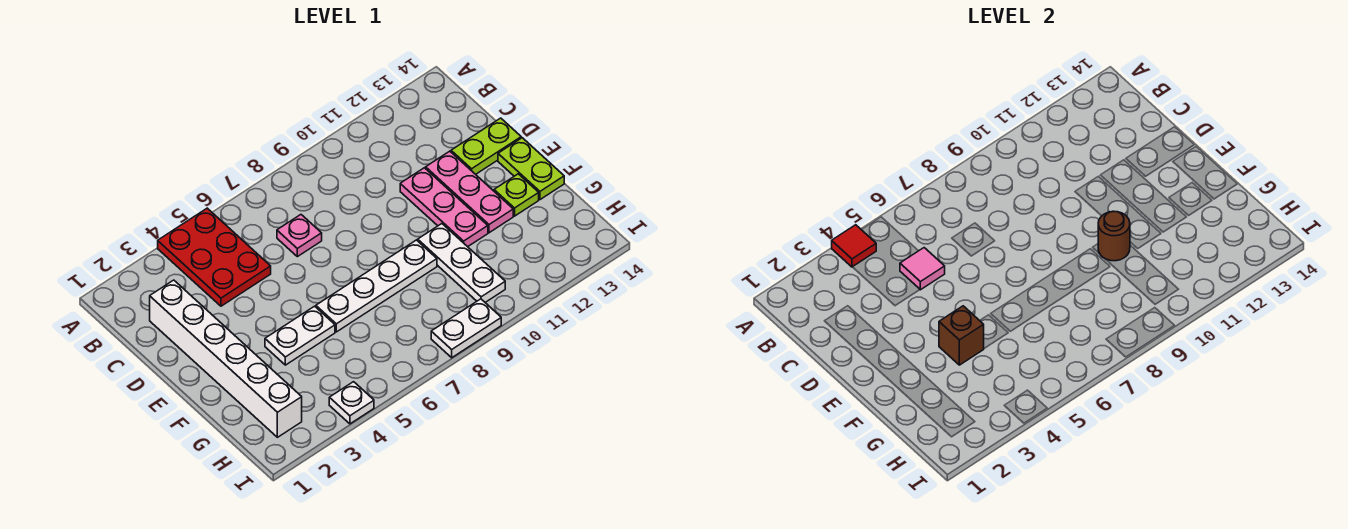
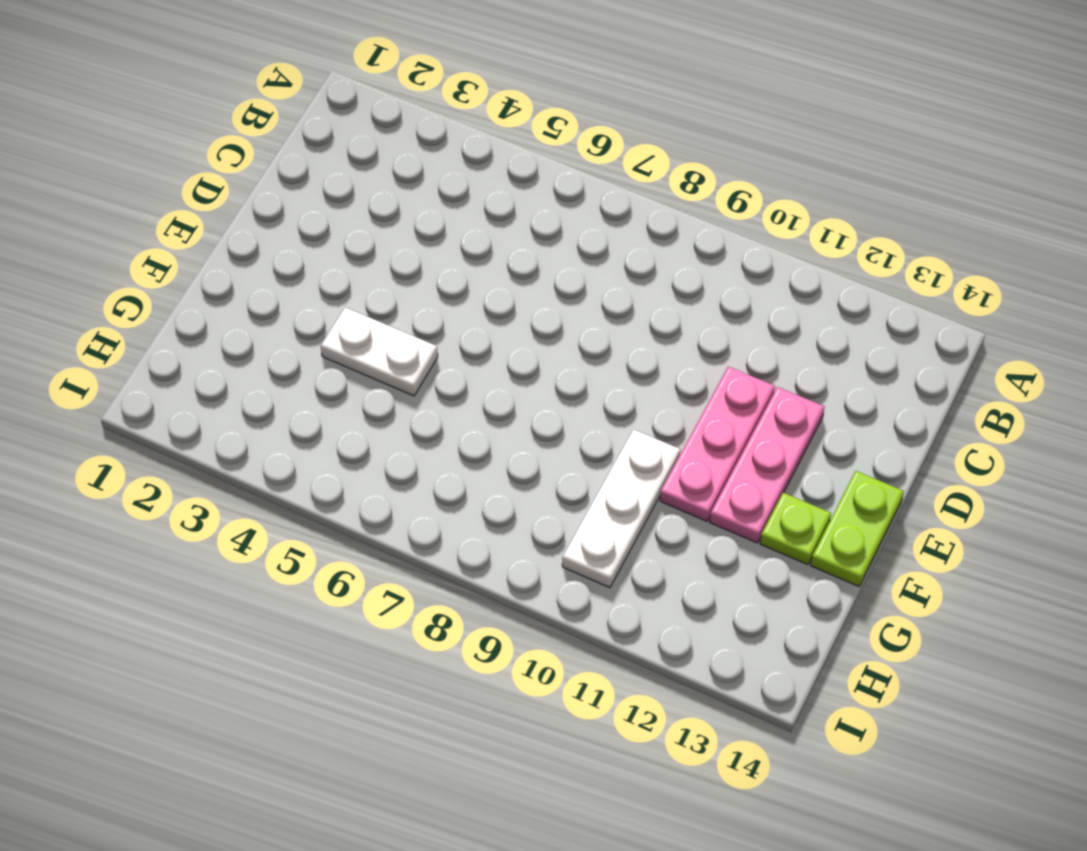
none -> red plate A4:C5 level 1
none -> white brick C2:H2 level 1
none -> pink plate C7 level 1

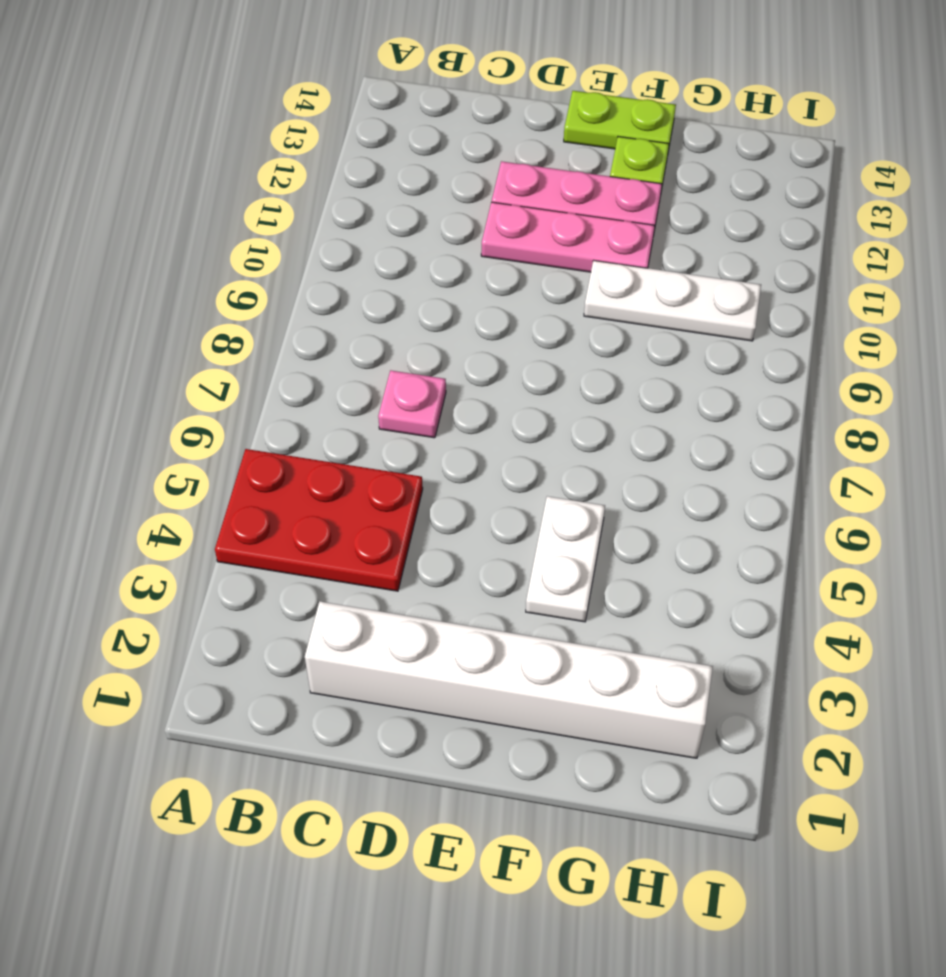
none -> lime plate D13:D14 level 1
none -> white plate F6:F9 level 1
none -> white plate I4 level 1

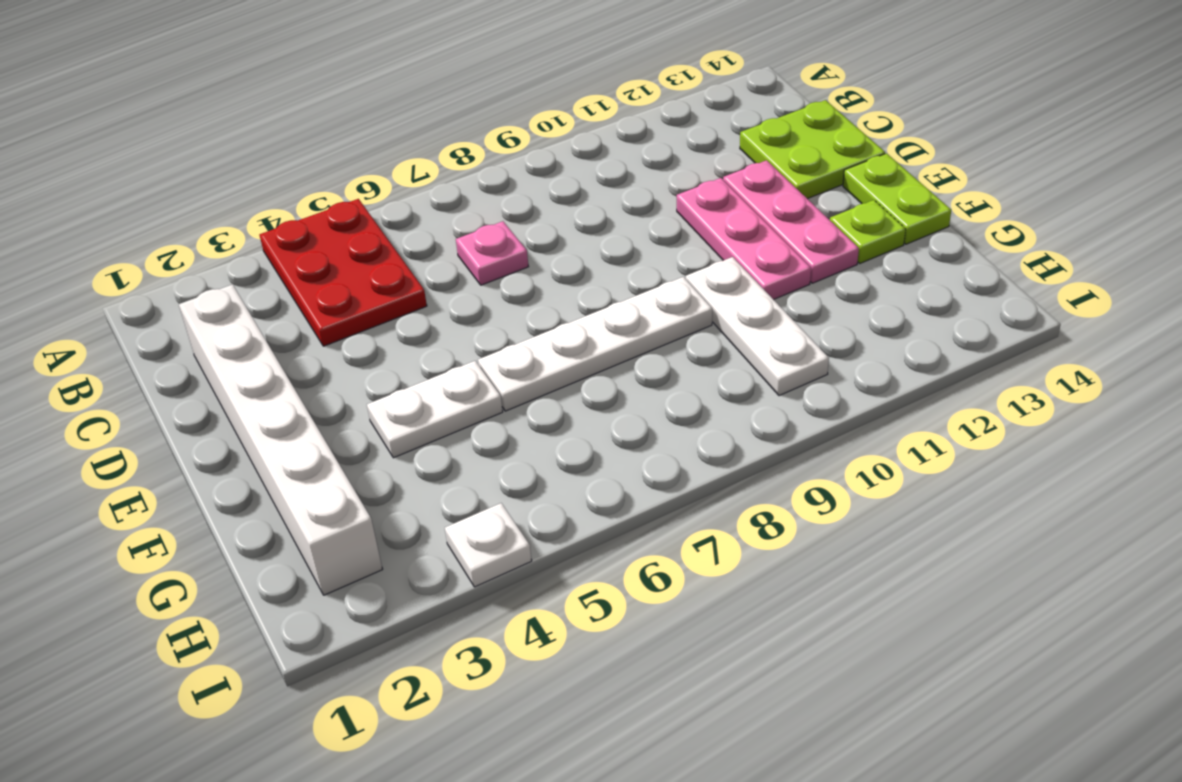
lime plate C13:D14 level 1 -> lime plate D13:D14 level 1
none -> white plate I8:I9 level 1
none -> red tile A4 level 2
none -> pink tile C5 level 2

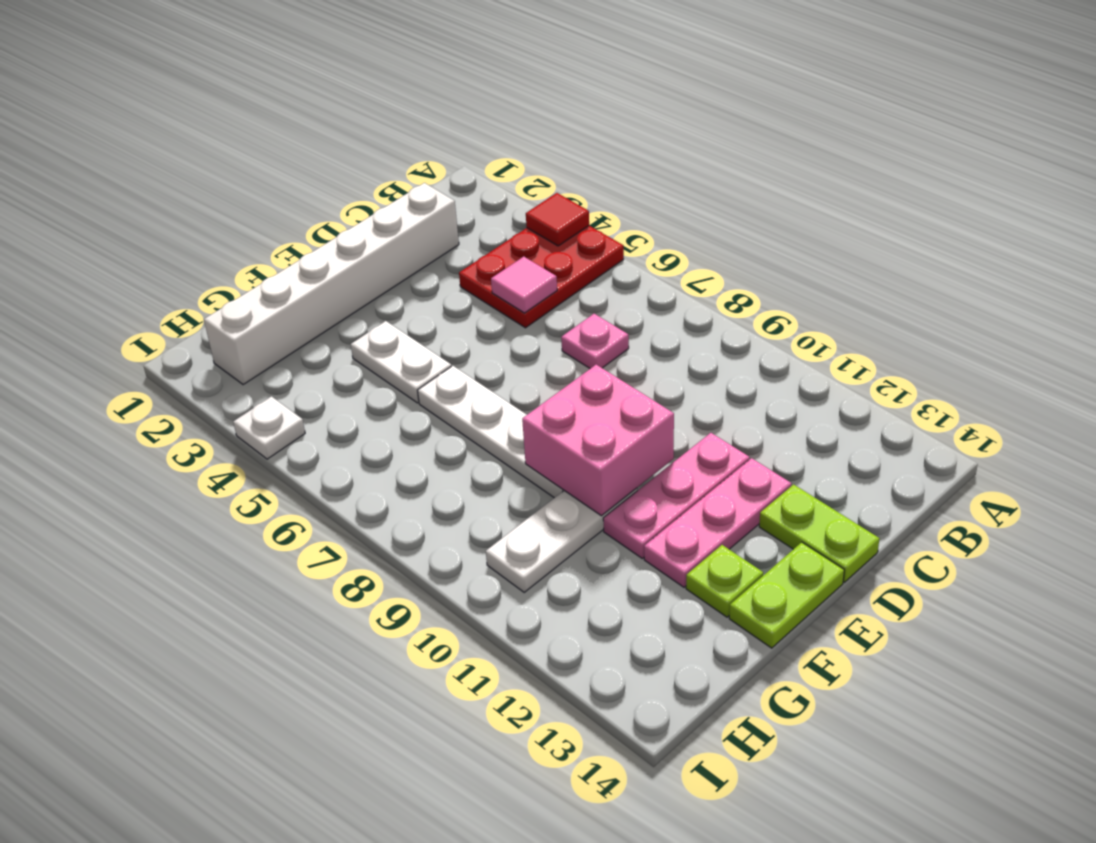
pink brick E9:F10 level 2 -> brown round brick F10 level 2
none -> white plate I8:I9 level 1
none -> brown brick F4 level 2

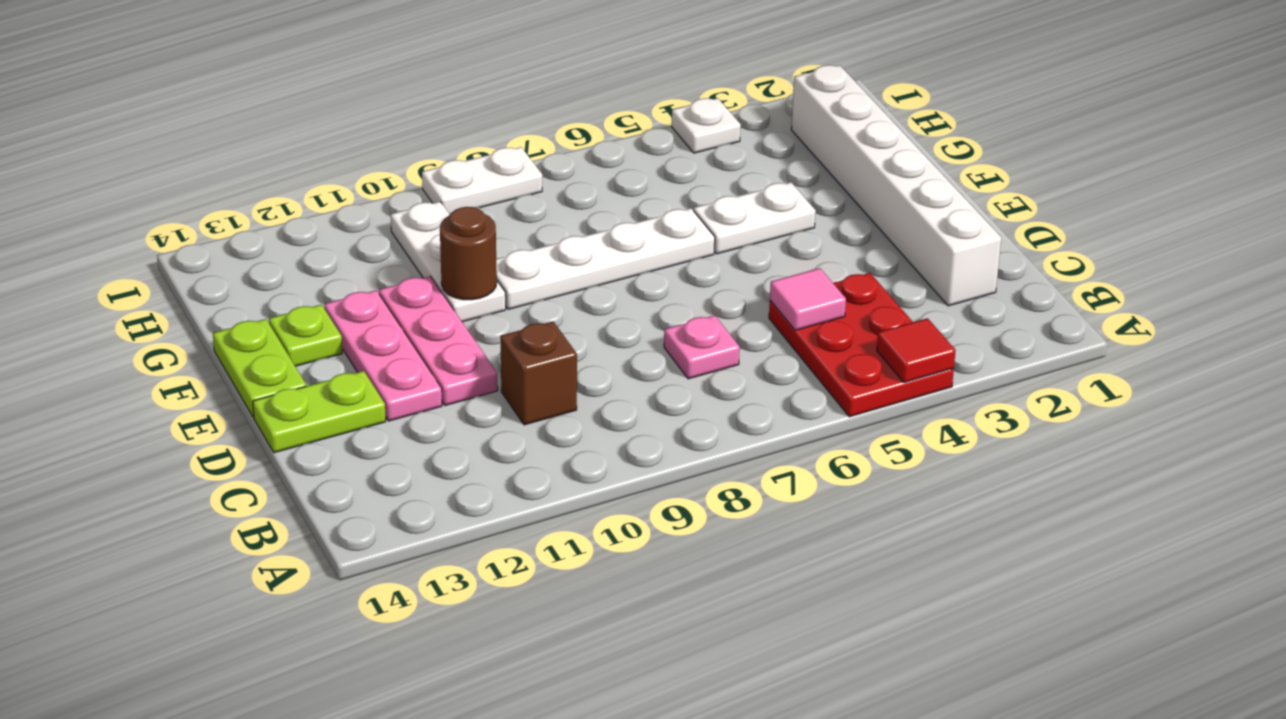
brown brick C10 level 1 -> brown brick F4 level 2

